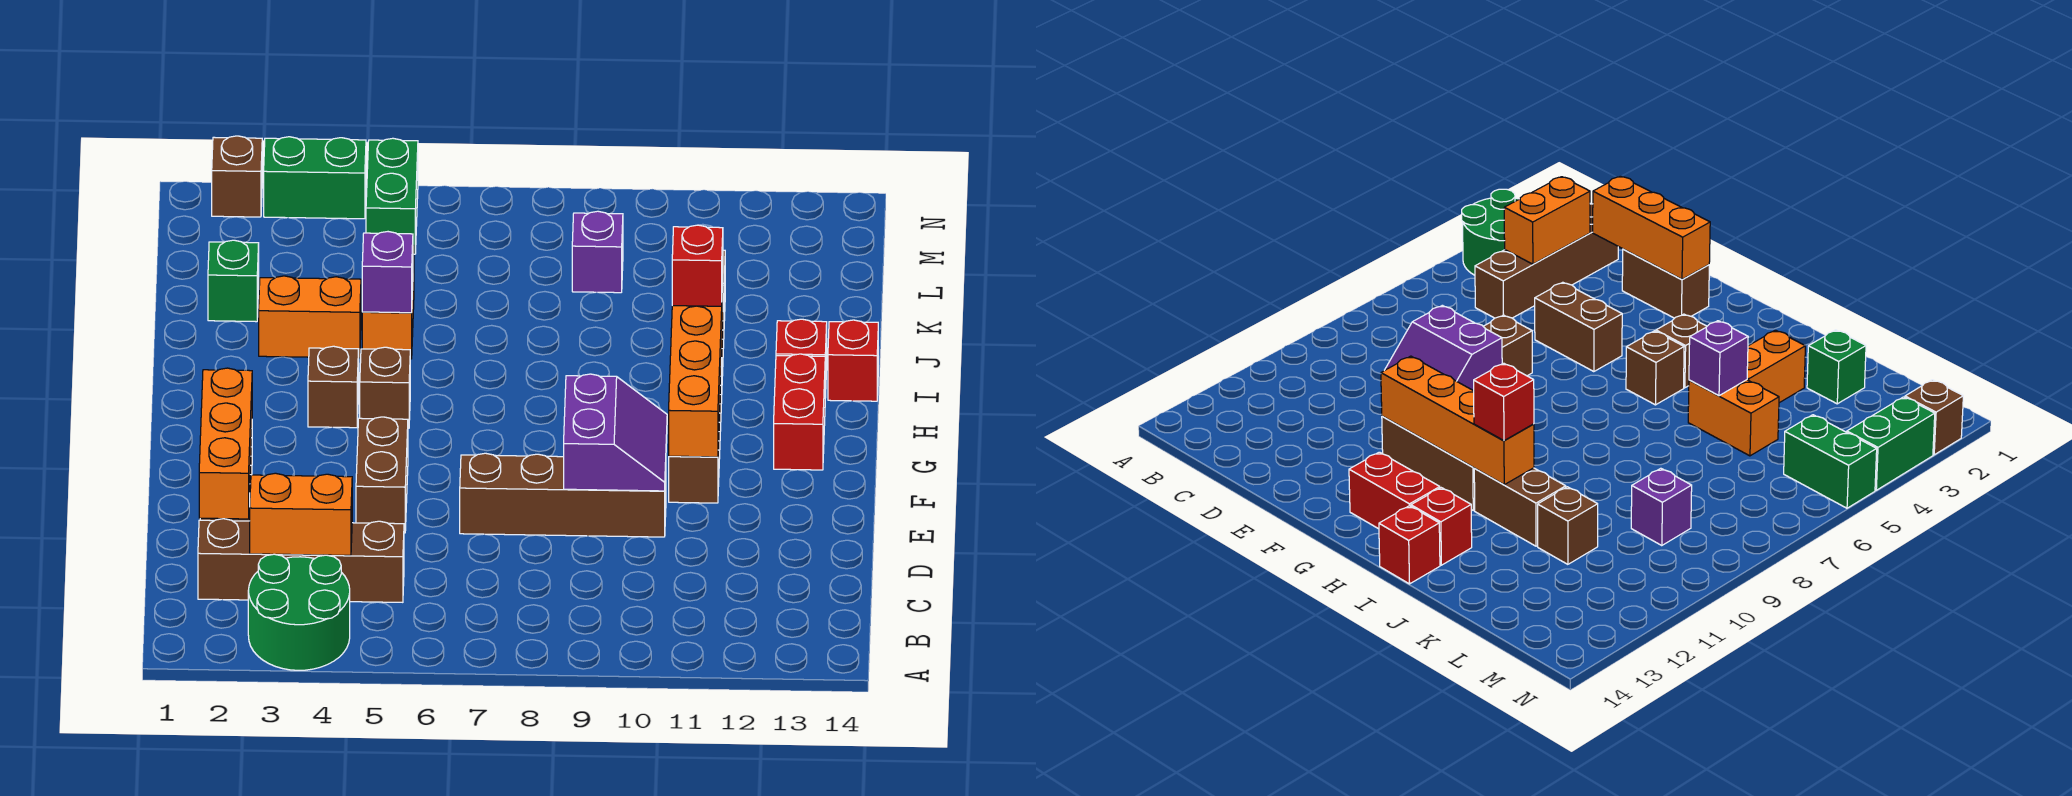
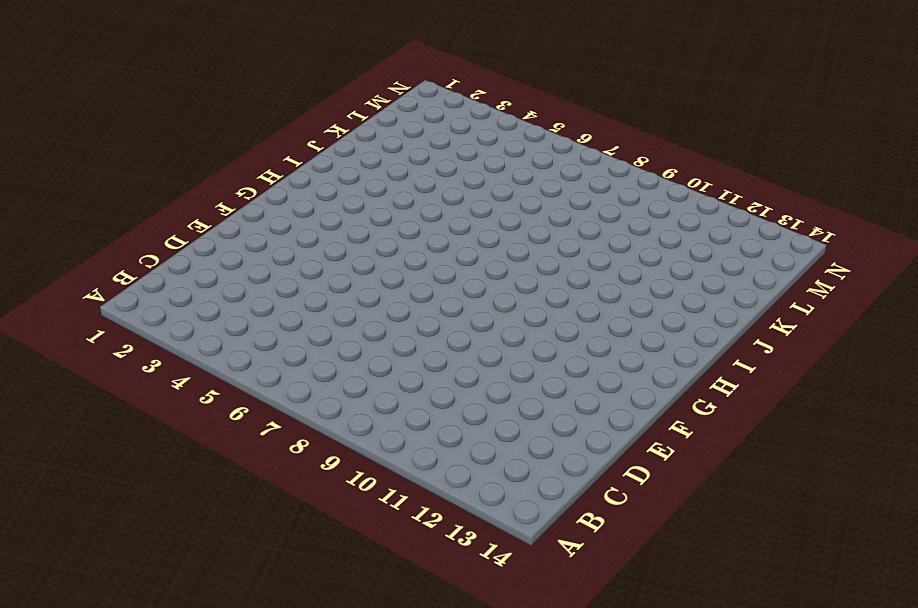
none -> green round brick A3:B4 level 1
none -> brown brick C2:C5 level 1
none -> brown brick E2:F2 level 1

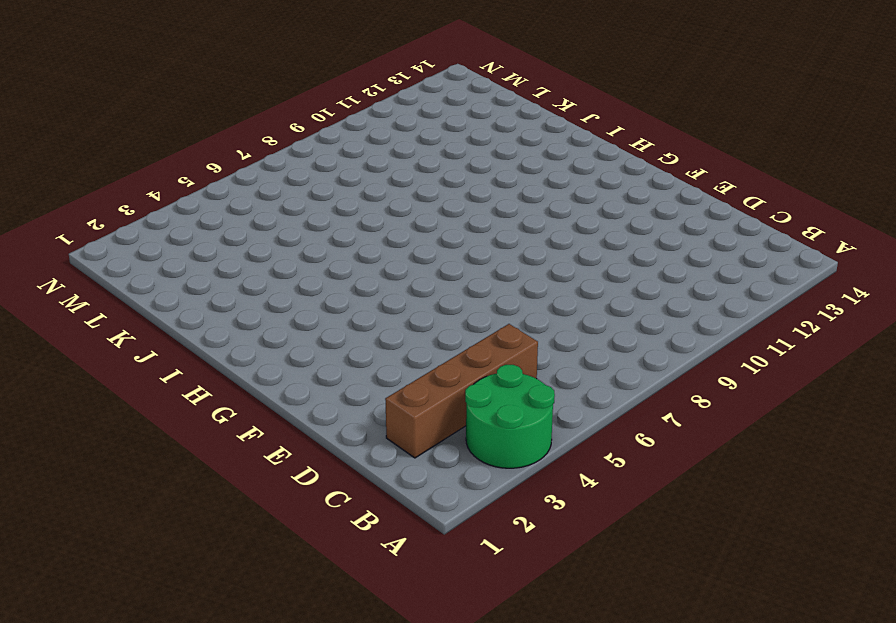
none -> brown brick E2:F2 level 1
none -> brown brick E5:F5 level 1
none -> brown brick E7:E10 level 1

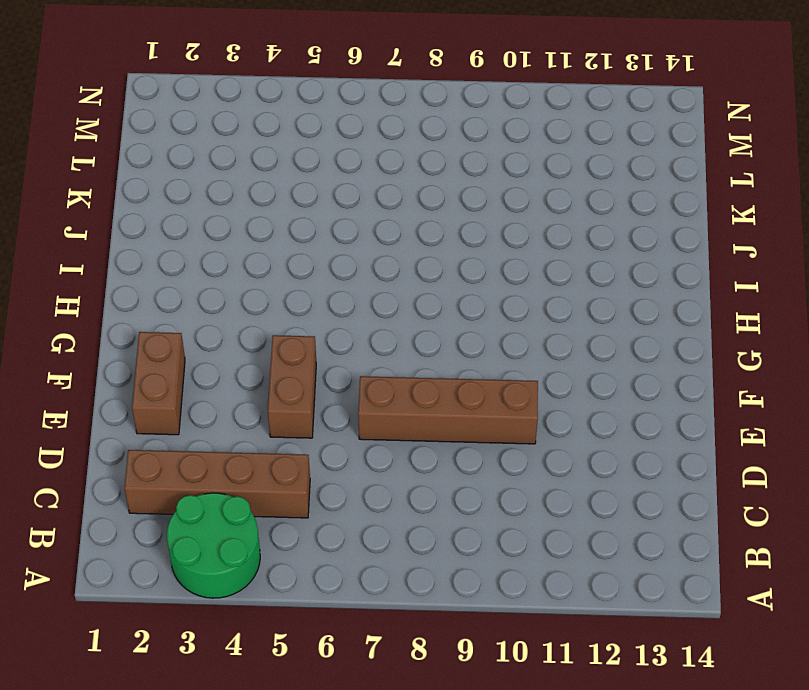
none -> brown brick F11:H11 level 1
none -> red brick G13:H13 level 1
none -> brown brick H4 level 1

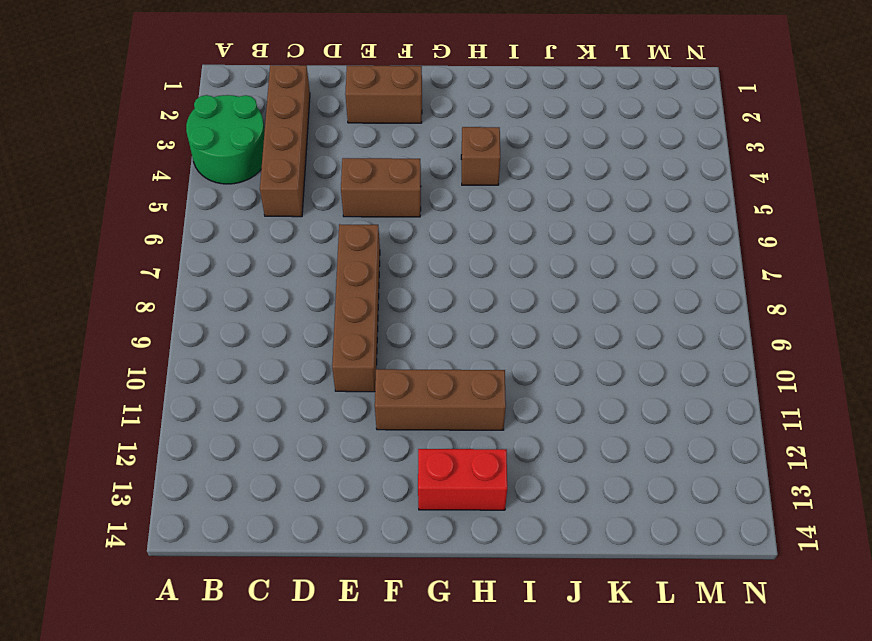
none -> brown brick H5 level 1
none -> brown brick I11:J11 level 1
none -> red brick I13 level 1

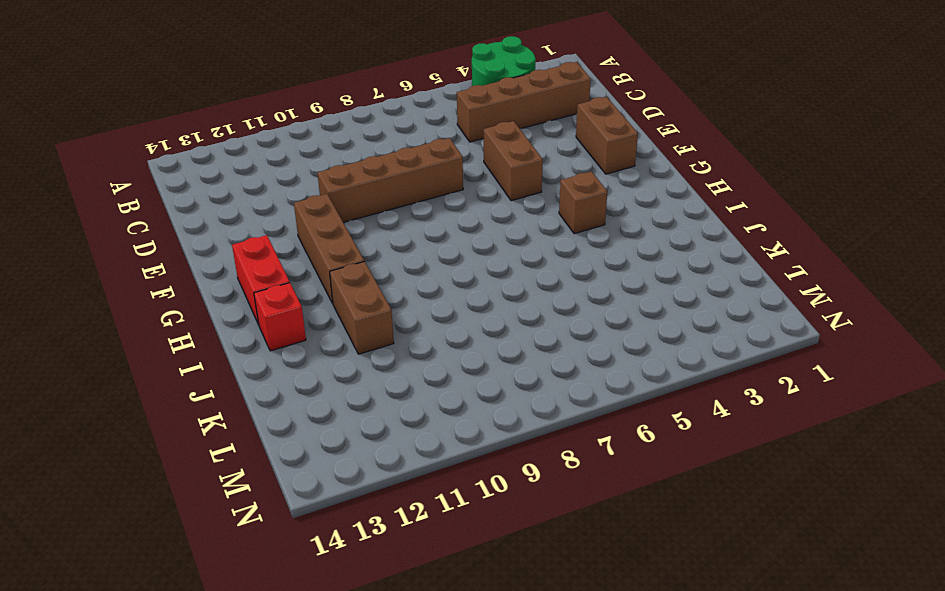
none -> brown brick H5 level 1
none -> red brick I14 level 1
none -> orange brick J3:J4 level 1

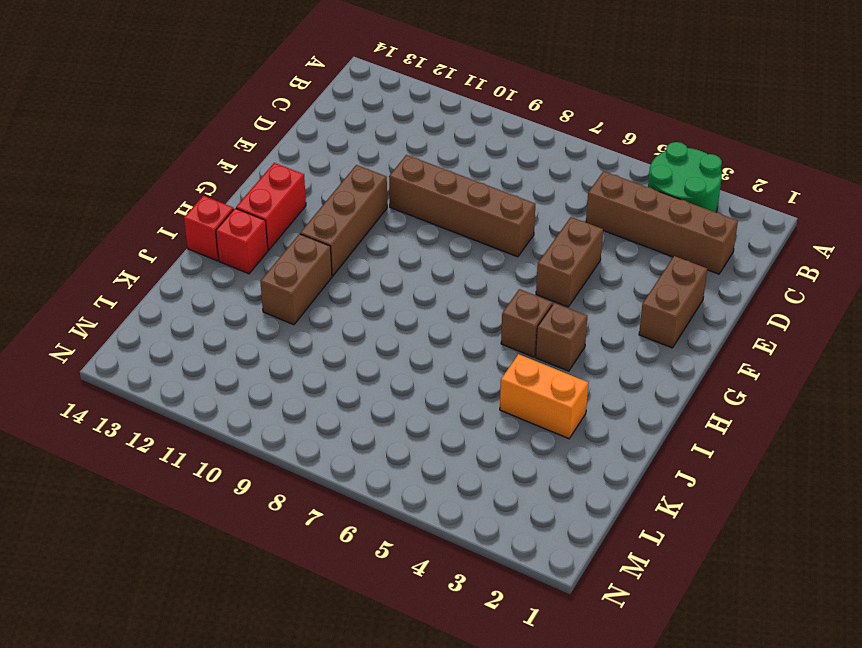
none -> orange brick J5:K5 level 1
none -> green brick K2 level 1
none -> brown brick K11 level 1

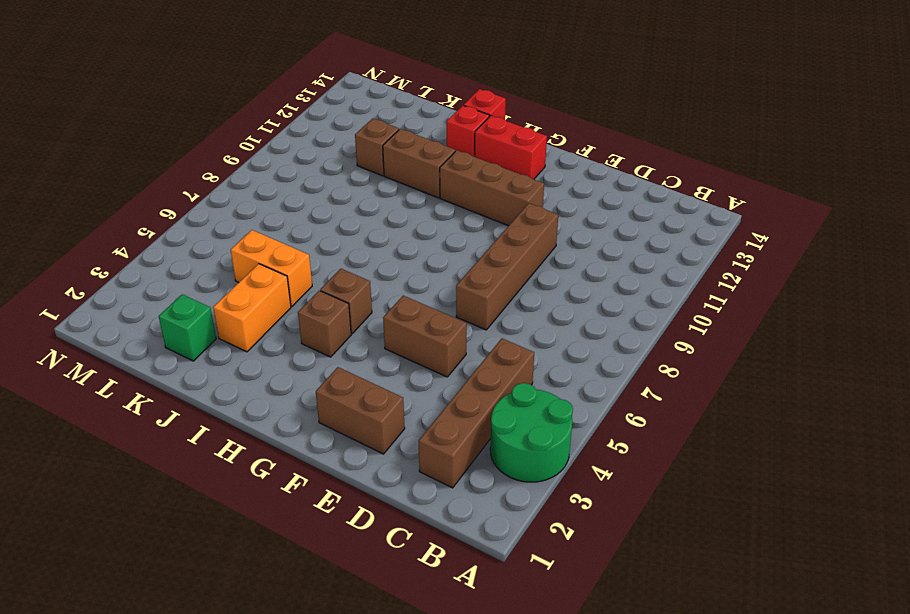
none -> purple brick L9 level 1
none -> green brick M5:N5 level 1
none -> brown brick N2 level 1

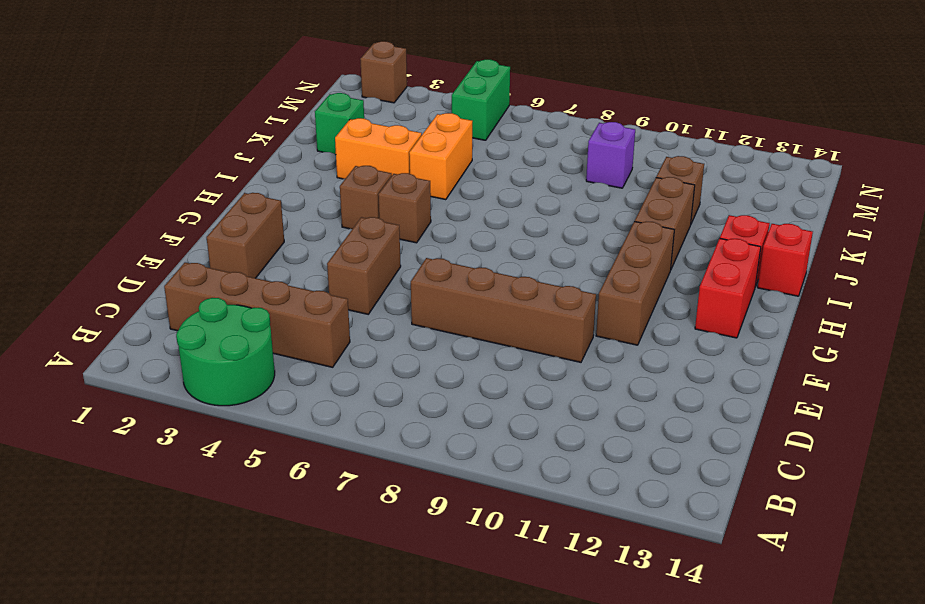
none -> green brick N3:N4 level 1
none -> orange brick C3:C4 level 2
none -> orange brick D2:F2 level 2

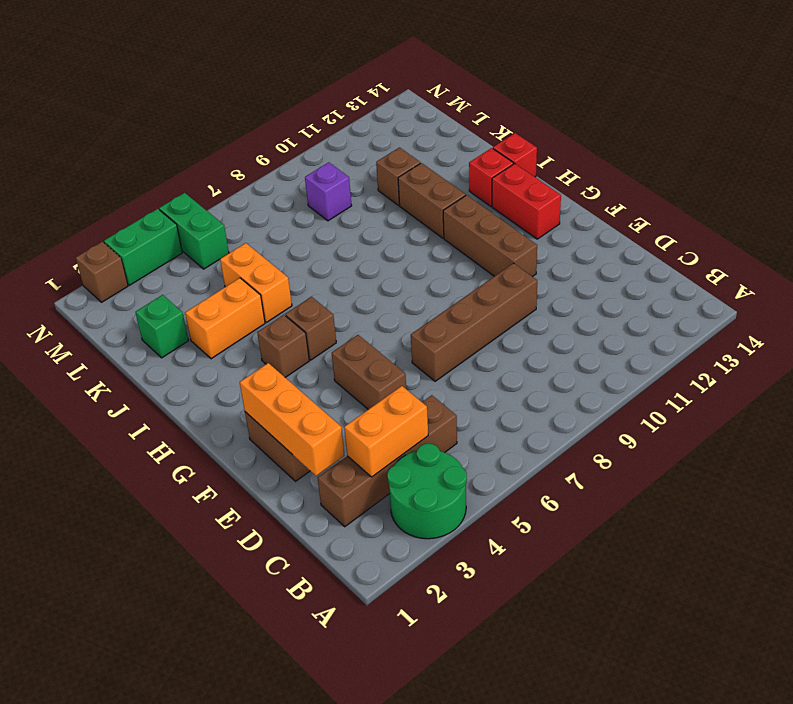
none -> purple slope E9:F10 level 2 top 9
none -> orange brick F11:I11 level 2
none -> purple brick J5 level 2

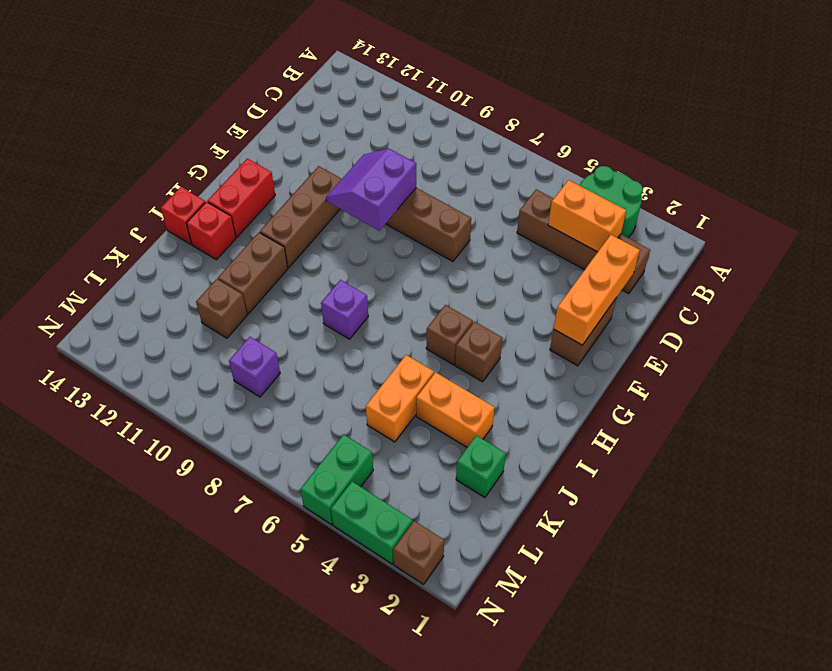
purple brick I8 level 1 -> purple brick J5 level 2
none -> brown brick E5:F5 level 1
none -> orange brick F11:I11 level 2
none -> red brick I11 level 3

